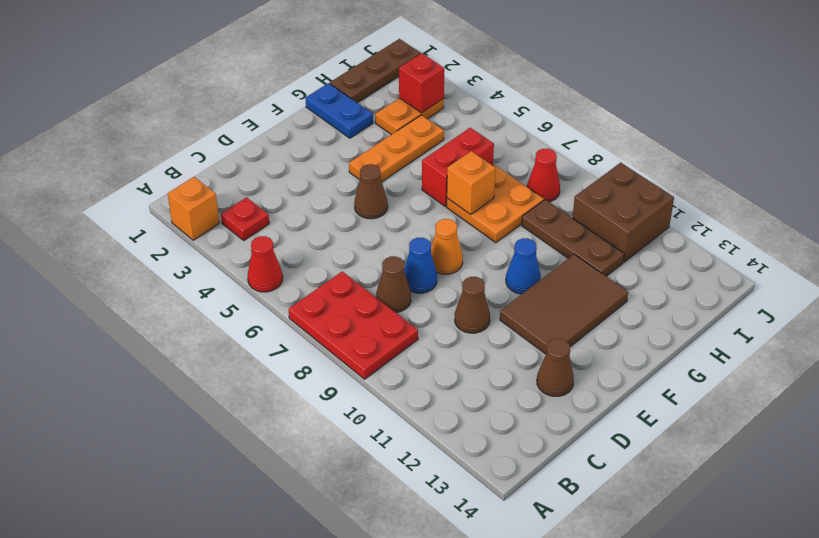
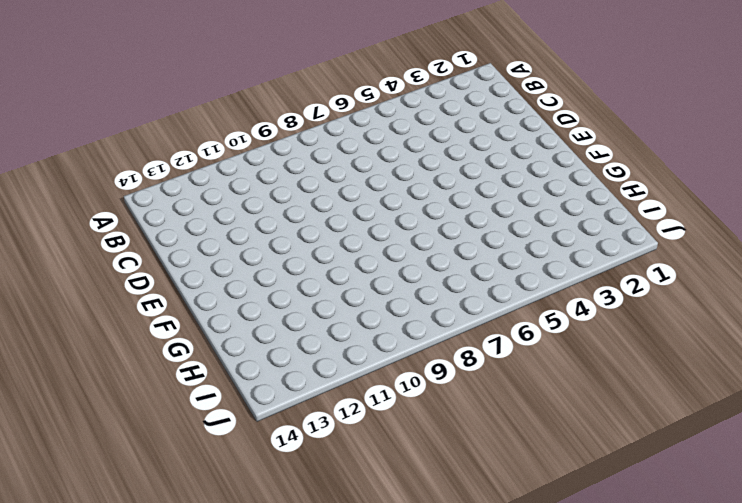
none -> orange brick A2 level 1
none -> red cone A5 level 1
none -> red plate A7:B9 level 1

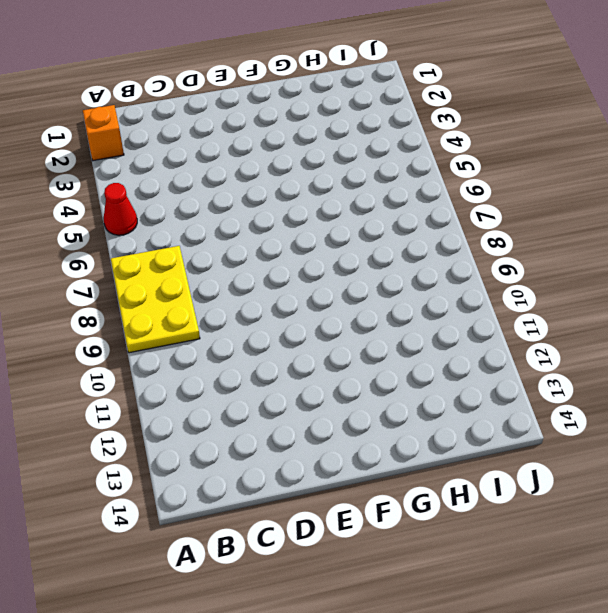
yellow plate A7:B9 level 1 -> red plate A7:B9 level 1
none -> red plate B3 level 1
none -> brown cone C8 level 1
none -> blue cone D8 level 1

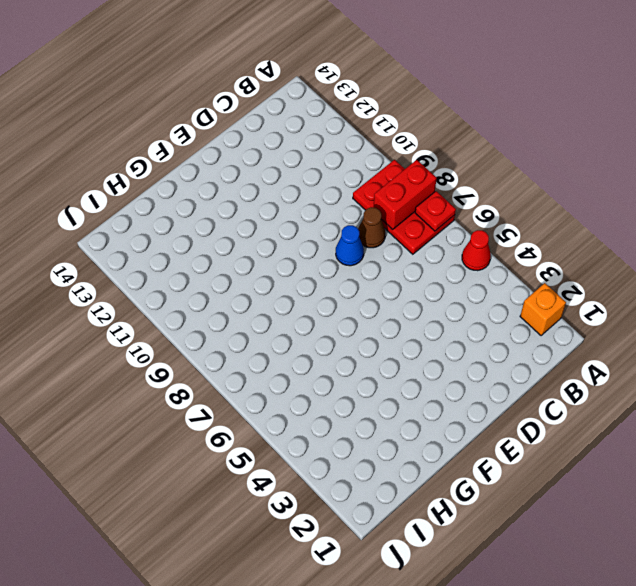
red plate A7 level 2 -> red plate B3 level 1
red brick A8:B8 level 2 -> red brick G6:H6 level 1
none -> brown cone D10 level 1
none -> brown cone D13 level 1
none -> brown cone E5 level 1

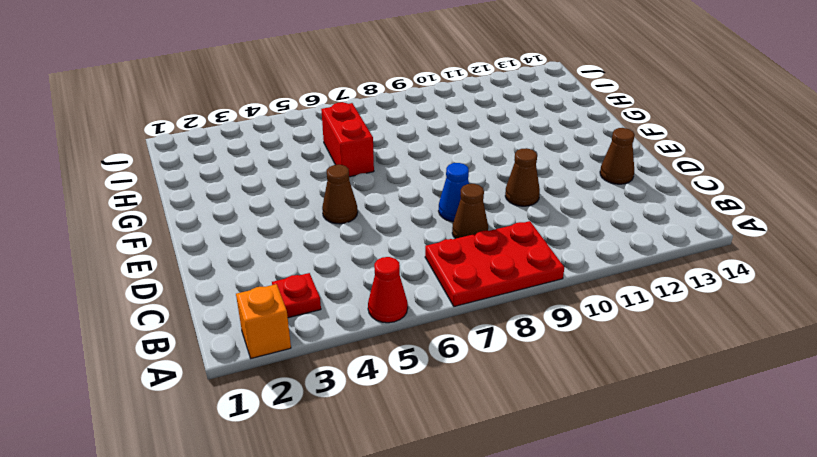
none -> orange cone E8 level 1
none -> brown tile E11:G12 level 1
none -> orange plate F4:H4 level 1

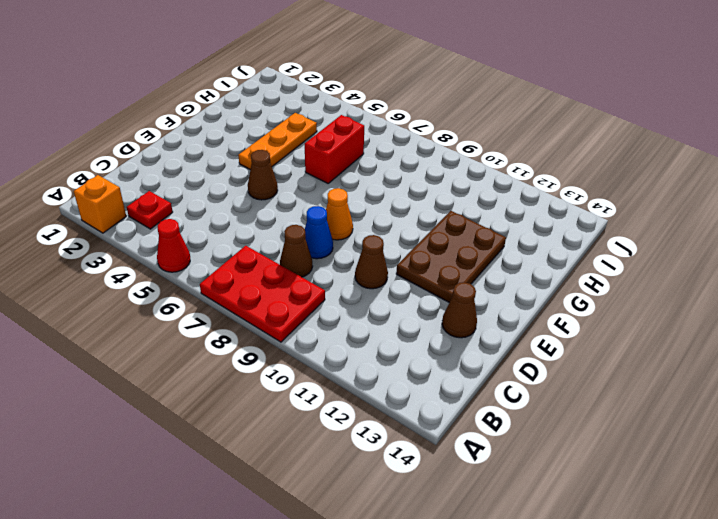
brown plate E11:G12 level 1 -> brown tile E11:G12 level 1
none -> blue cone F10 level 1
none -> blue plate G1:G2 level 1
none -> orange plate G7:H8 level 1

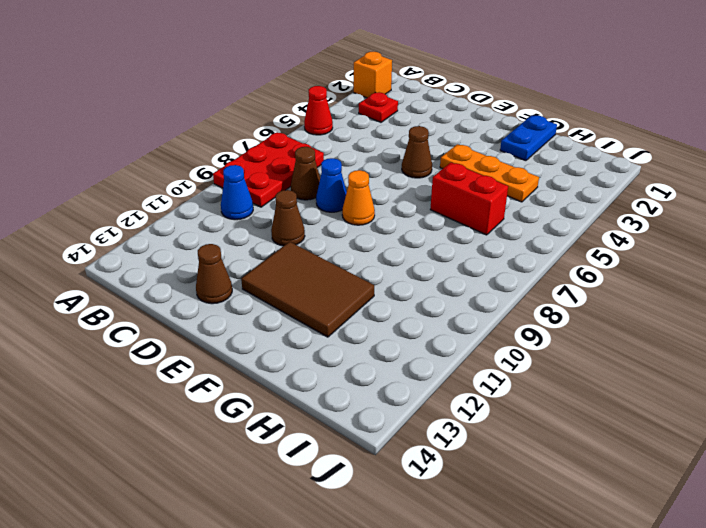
blue cone B10 level 1 -> blue cone F10 level 1
none -> orange plate G7:H8 level 1
none -> brown plate H1:J1 level 1
none -> orange plate H3:I3 level 1

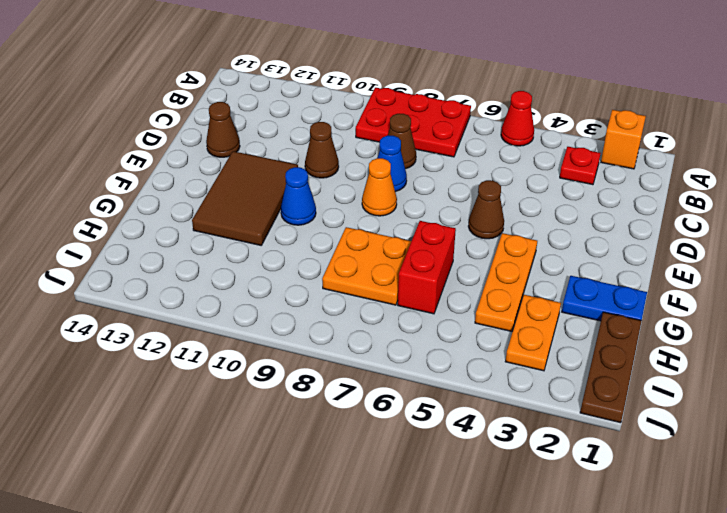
none -> brown plate H9:H11 level 1
none -> red cone I8 level 1
none -> brown brick I10:J11 level 1

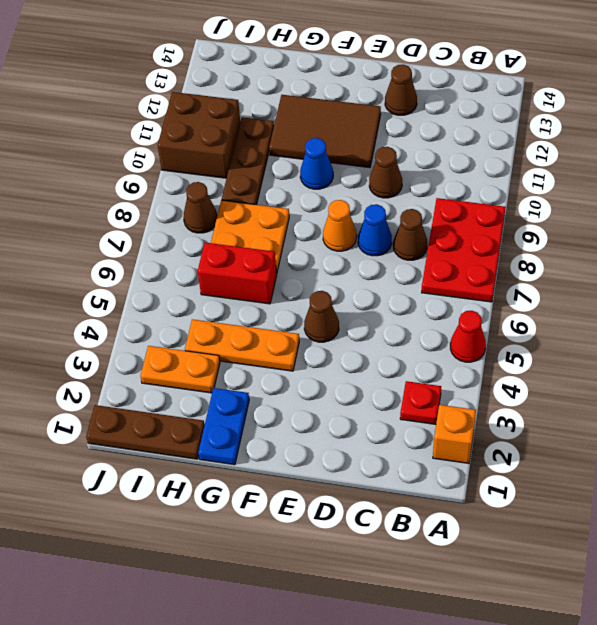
brown cone I8 level 1 -> red cone I8 level 1
none -> orange brick G7 level 2
none -> red brick I3 level 2

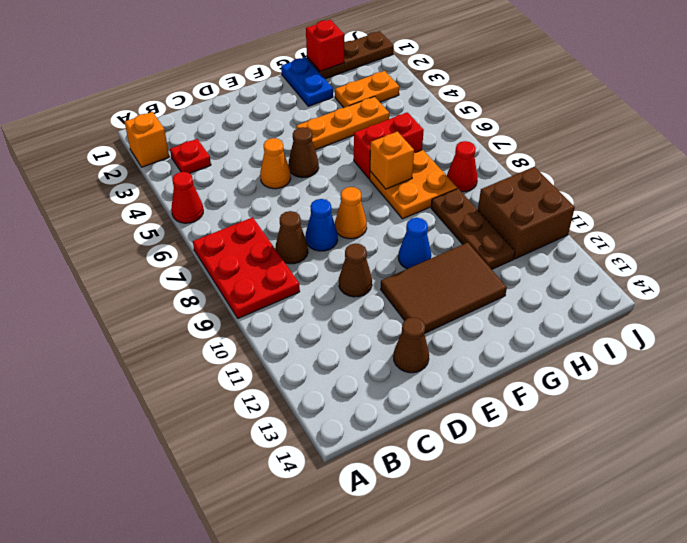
orange cone D5 level 1 -> none
red brick H1 level 2 -> red brick I3 level 2

